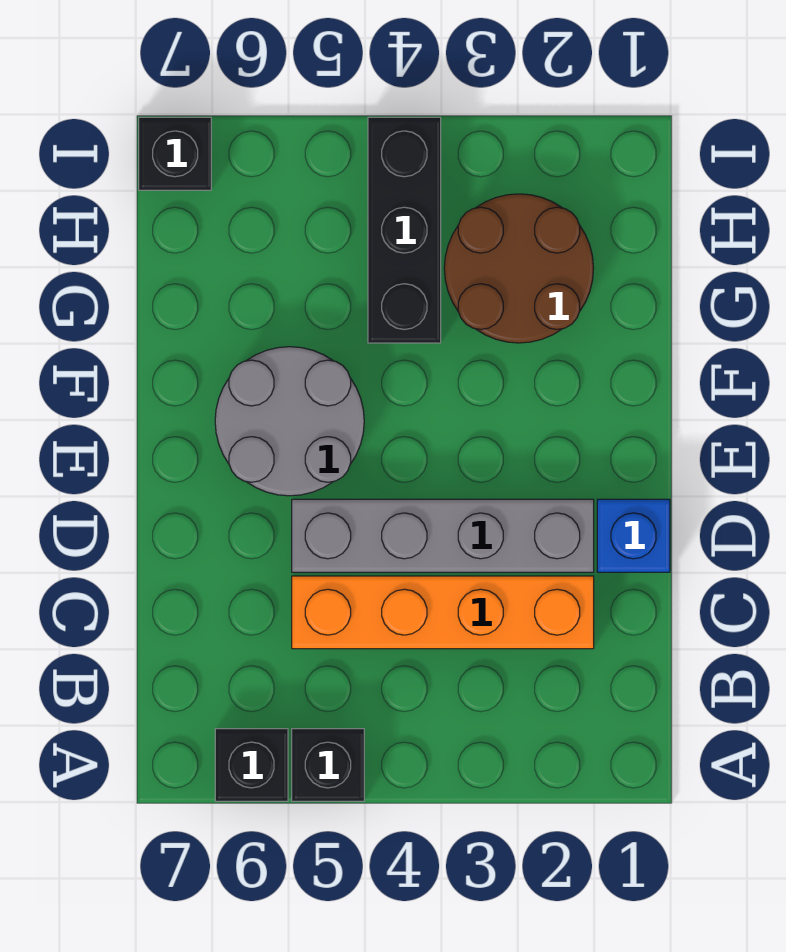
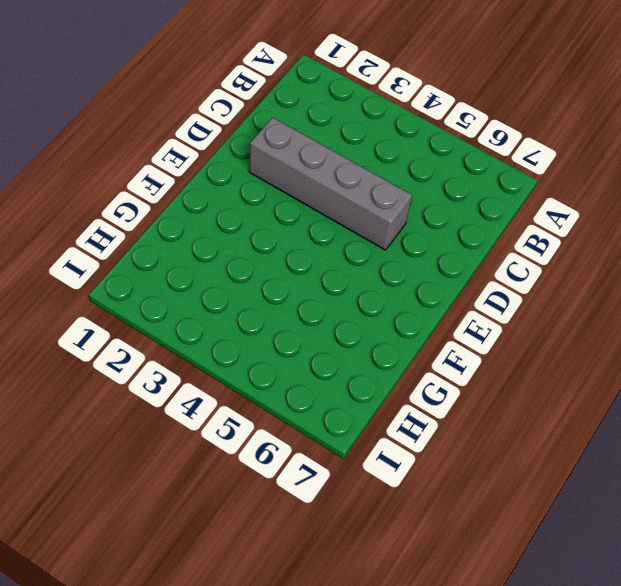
none -> black brick A5 level 1
none -> black brick A6 level 1

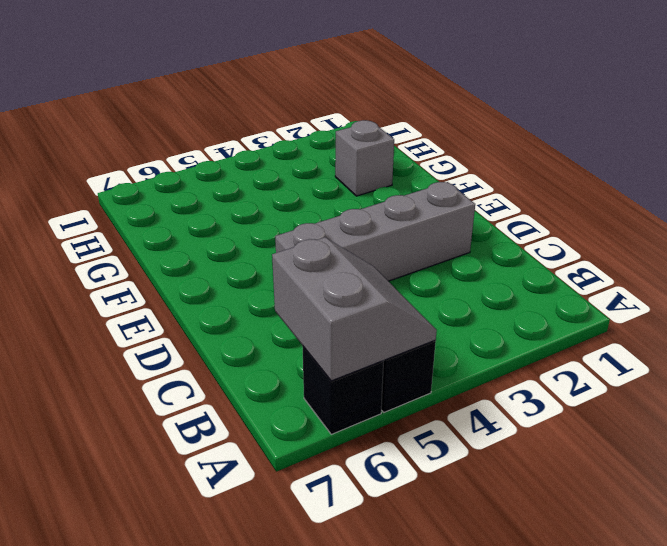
grey slope A5:B6 level 2 top 6 -> none
grey brick G2 level 1 -> brown round brick G2:H3 level 1
none -> orange brick C2:C5 level 1
none -> blue brick D1 level 1

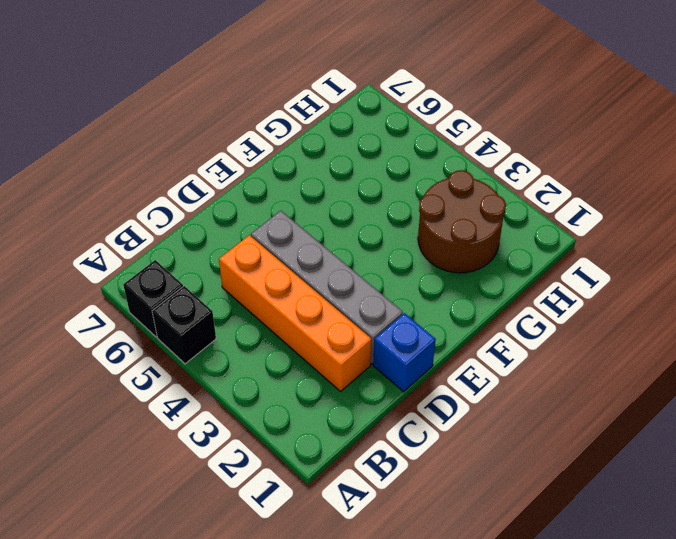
none -> grey round brick E5:F6 level 1
none -> black brick G4:I4 level 1

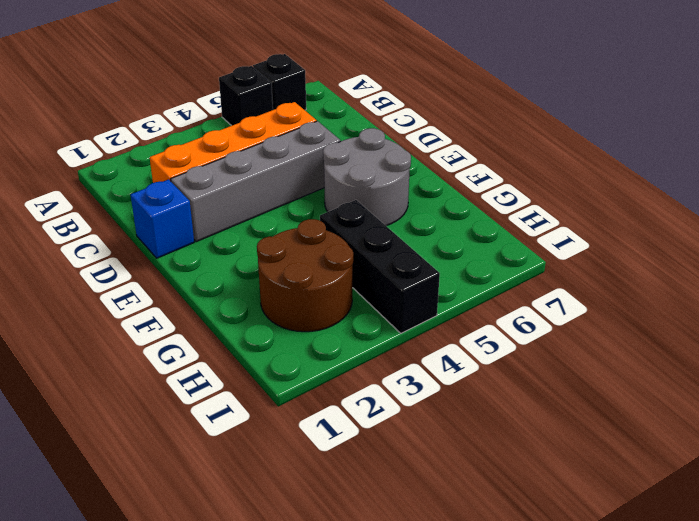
none -> black brick I7 level 1

